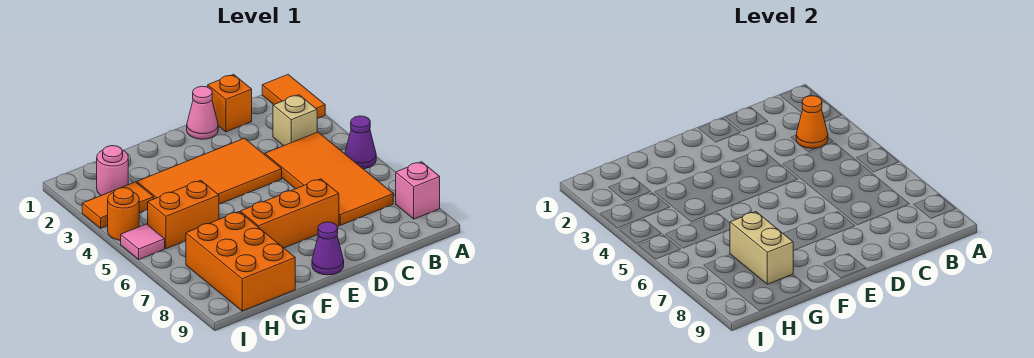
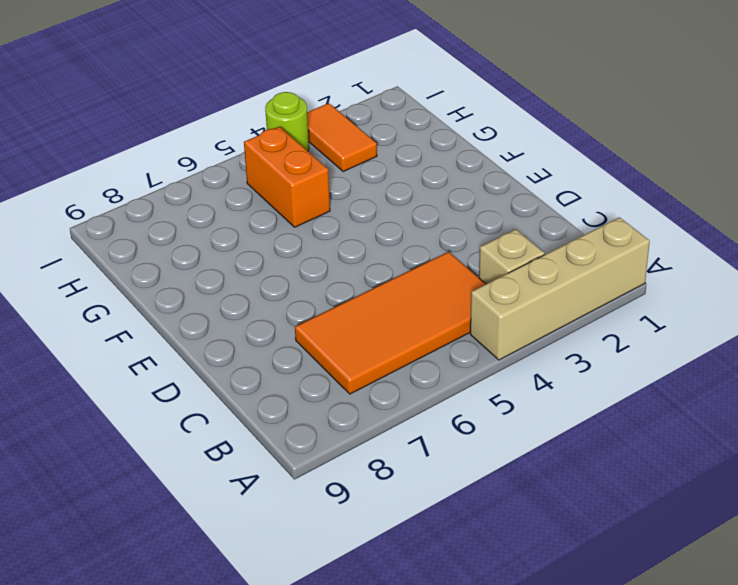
tan brick A1:A4 level 1 -> orange tile A1:A2 level 1
lime round brick I4 level 1 -> orange round brick I4 level 1
none -> purple cone A5 level 1
none -> pink brick A8 level 1
none -> orange brick C1 level 1

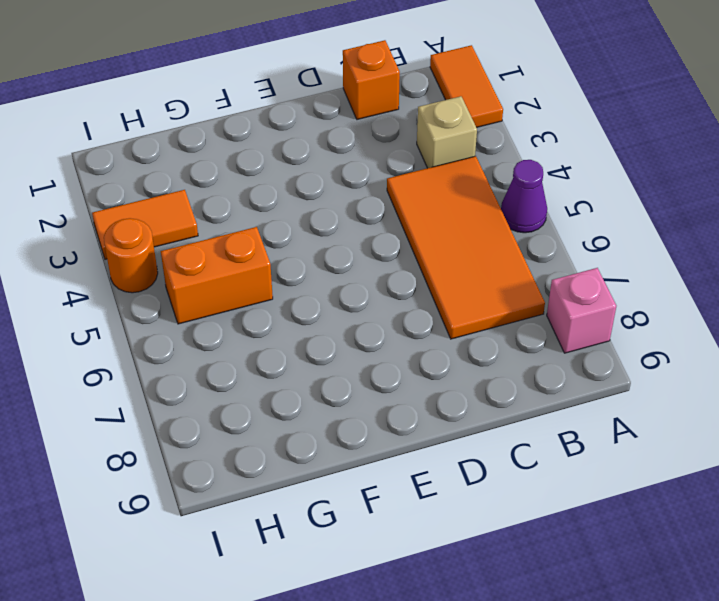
none -> pink cone D1 level 1
none -> orange tile D3:G4 level 1
none -> orange brick D7:F7 level 1

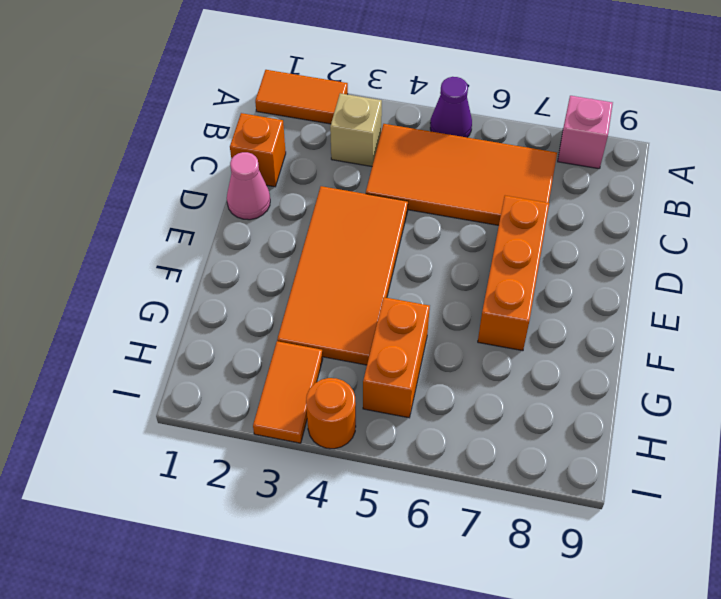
none -> purple cone E9 level 1
none -> orange brick G7:H9 level 1
none -> pink round brick H2 level 1

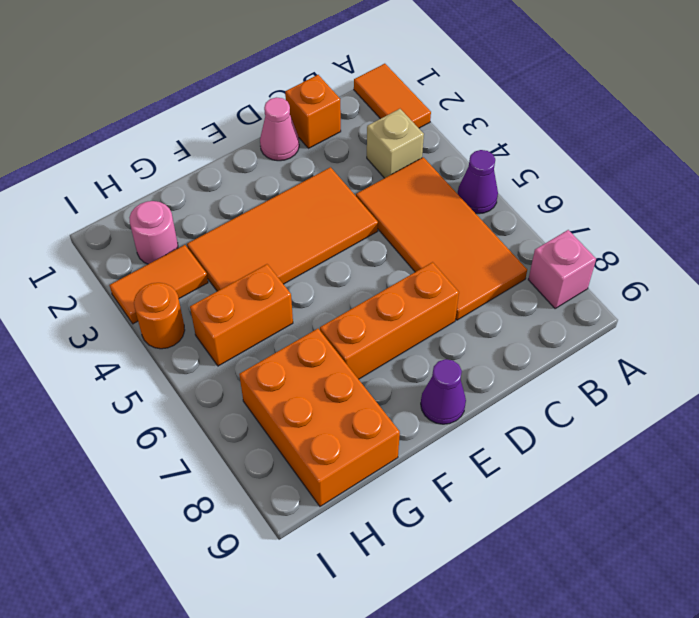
none -> pink tile I5 level 1
none -> orange cone B3 level 2
none -> tan brick G7:G8 level 2

